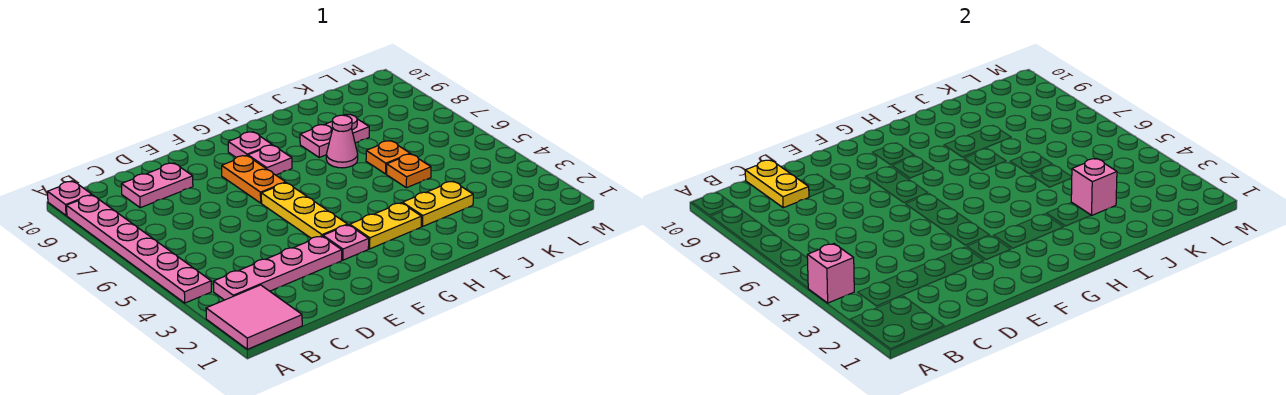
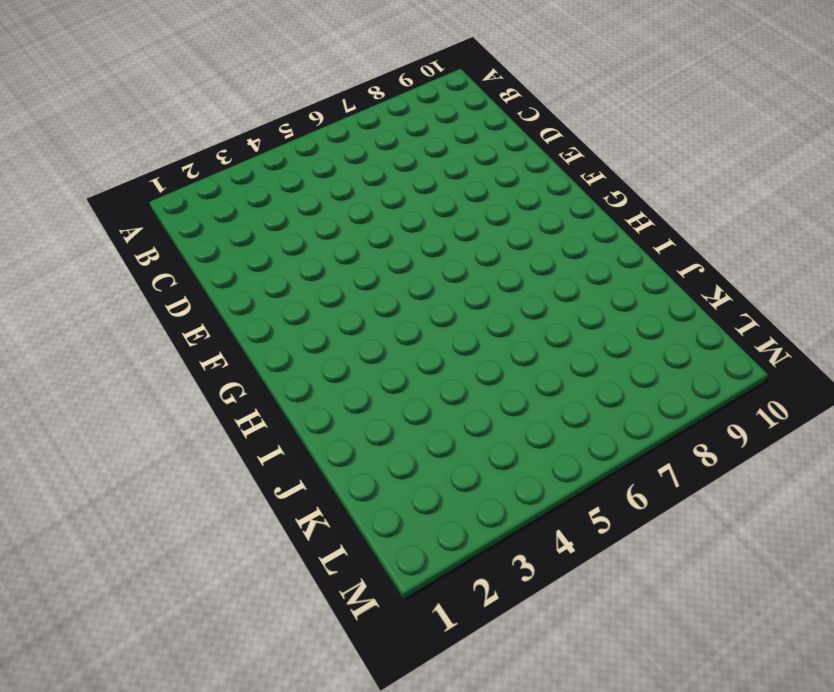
none -> pink tile A1:B2 level 1
none -> pink plate A4:A9 level 1
none -> pink plate A10 level 1

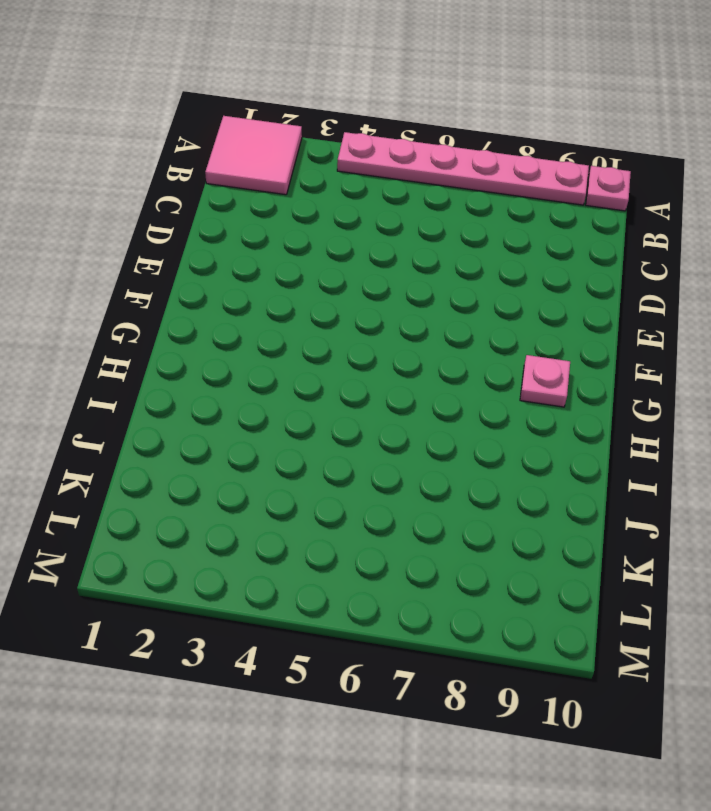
none -> pink plate B3:E3 level 1
none -> pink plate C9:D9 level 1
none -> pink plate F3 level 1

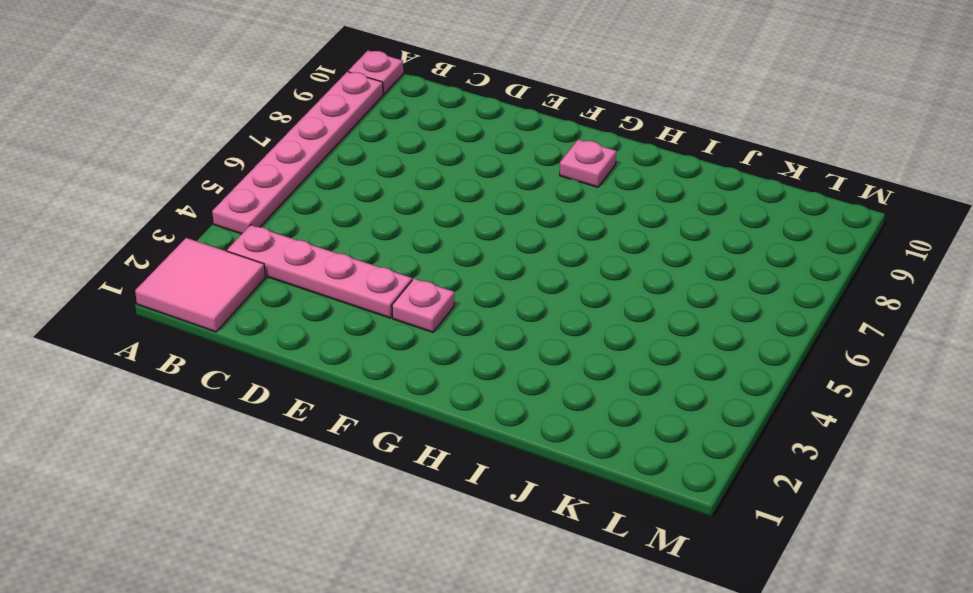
none -> pink plate C9:D9 level 1
none -> yellow plate F4:F6 level 1
none -> orange plate F7:F8 level 1

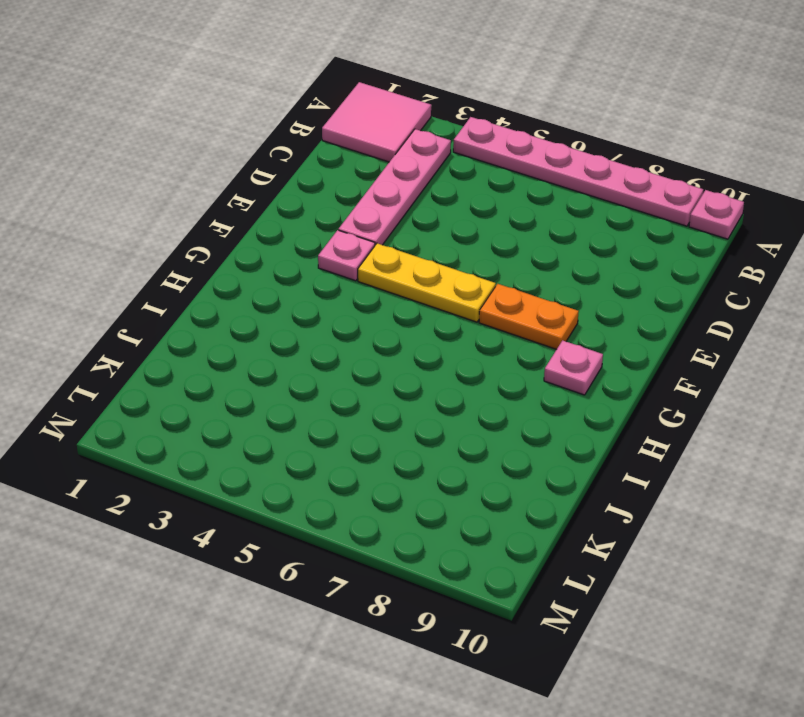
none -> pink plate C9:D9 level 1
none -> yellow plate G3:H3 level 1
none -> pink plate G8 level 1

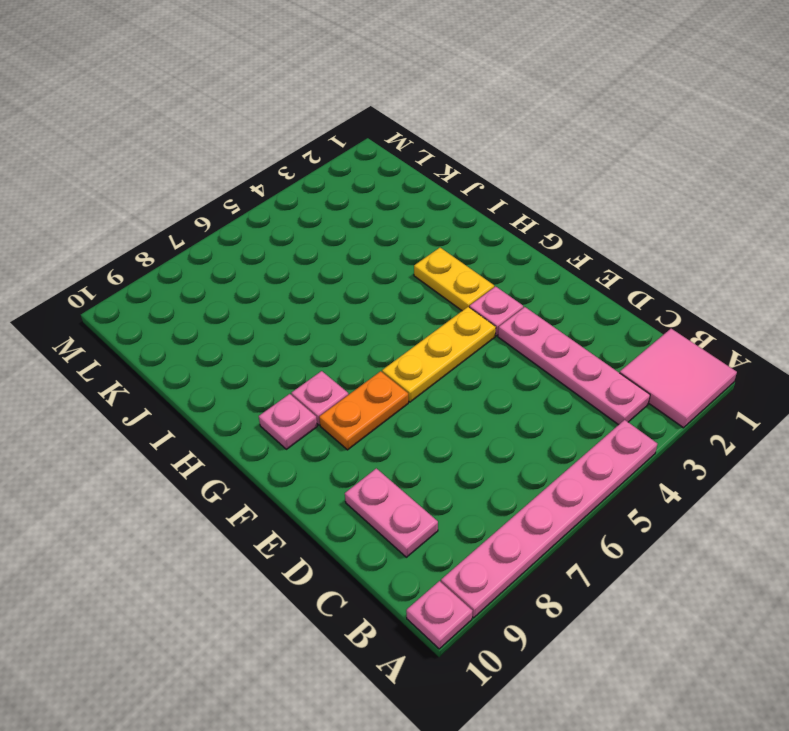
none -> yellow plate I3:J3 level 1
none -> pink cone I7 level 1
none -> pink plate I8:J8 level 1

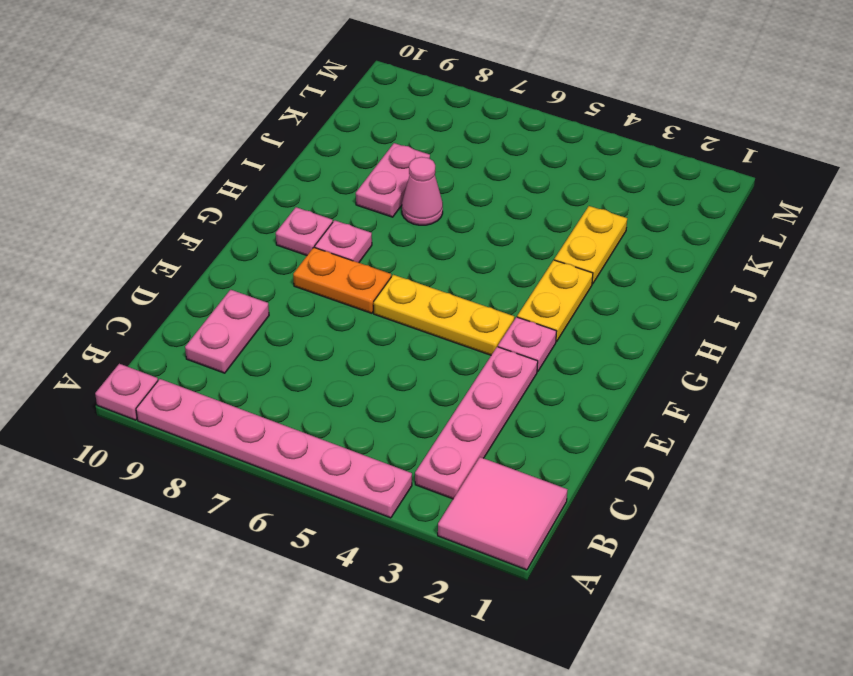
none -> orange plate J5 level 1
none -> orange plate J6 level 1
none -> pink brick A4 level 2

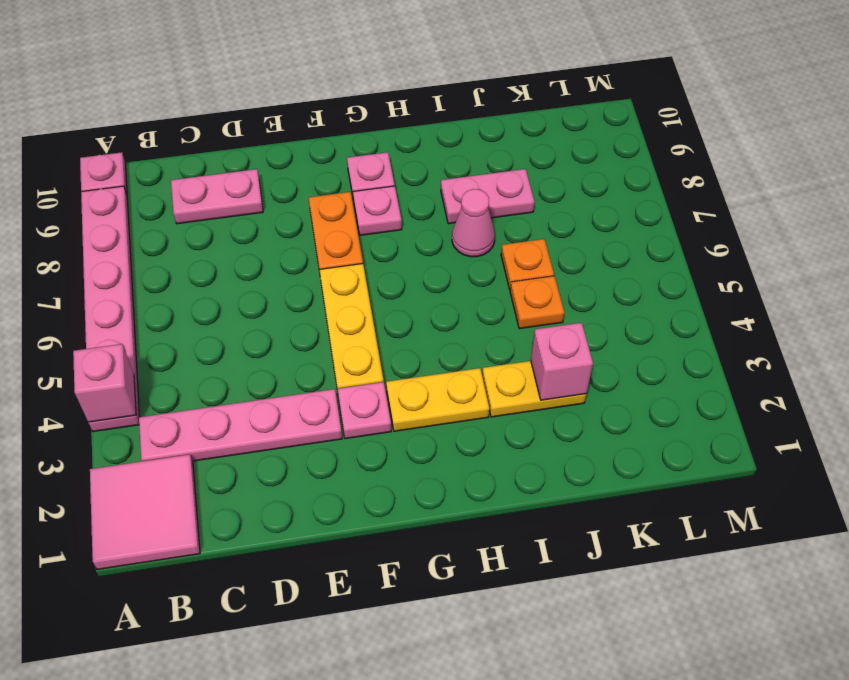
none -> yellow plate C9:C10 level 2

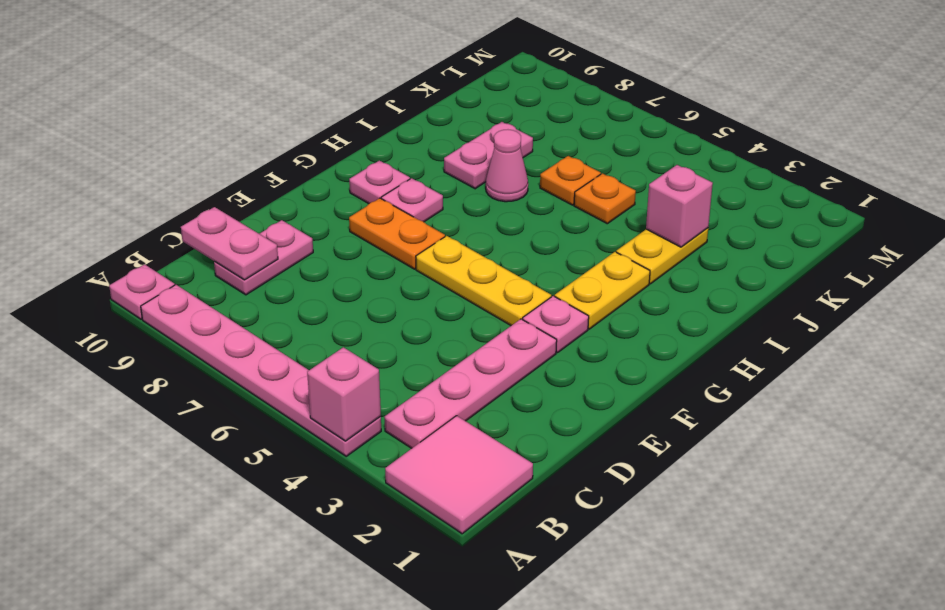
pink plate C9:C10 level 2 -> yellow plate C9:C10 level 2

